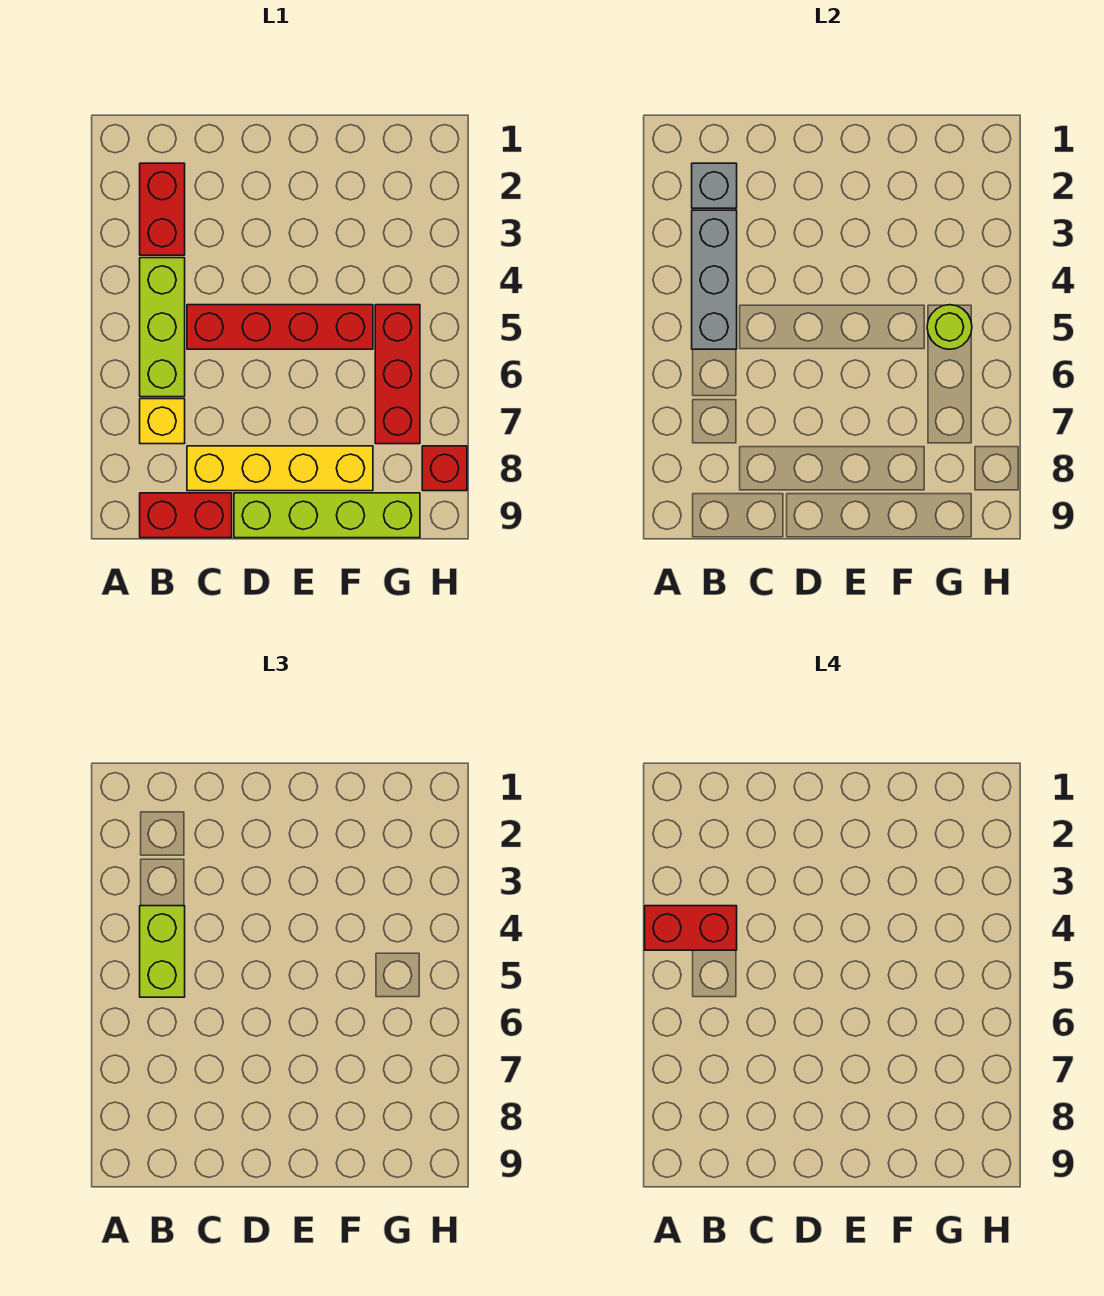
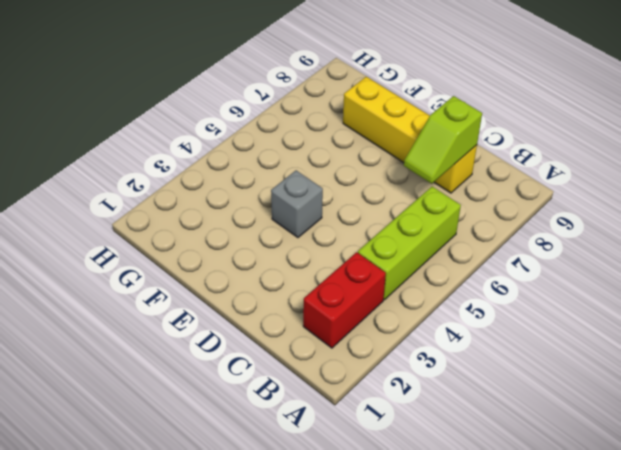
lime slope C7:C8 level 2 top 8 -> none
grey brick E4 level 1 -> grey brick B2 level 2
none -> yellow brick B7 level 1
none -> red brick B9:C9 level 1
none -> red brick C5:F5 level 1

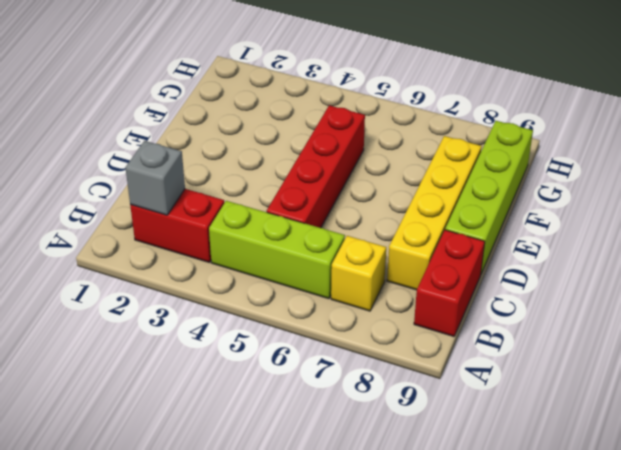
none -> red brick G5:G7 level 1
none -> red brick H8 level 1
none -> grey brick B3:B5 level 2

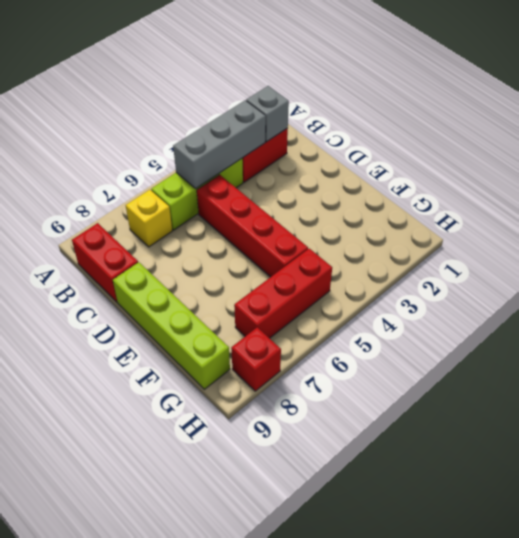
none -> yellow brick C8:F8 level 1
none -> lime round brick G5 level 2
none -> lime brick B4:B5 level 3

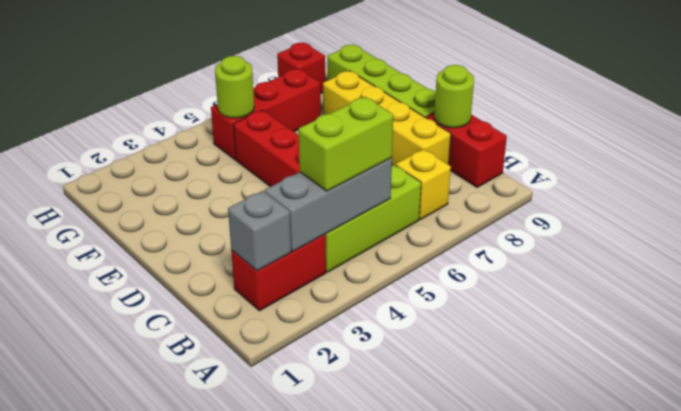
lime round brick C9 level 2 -> none
none -> red brick A4:B4 level 4

